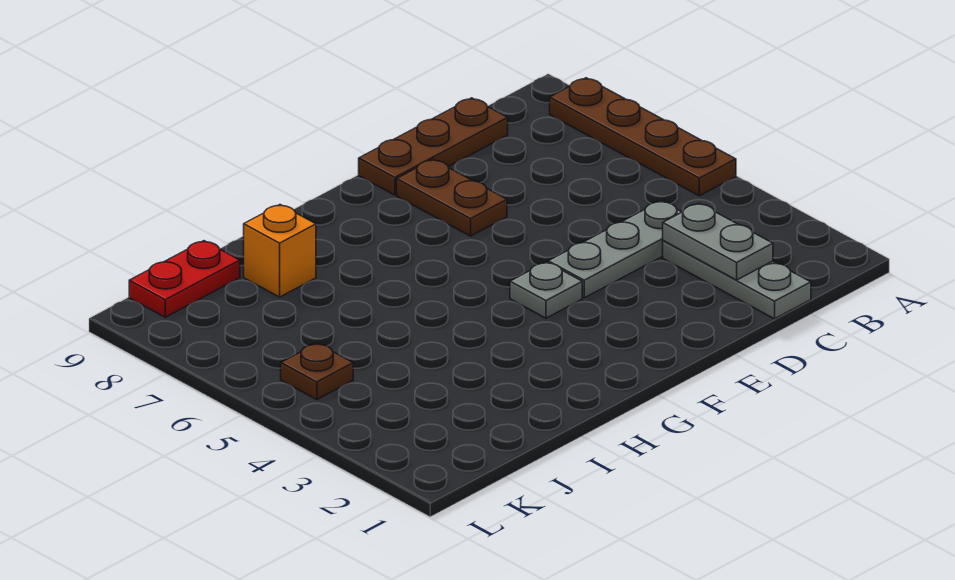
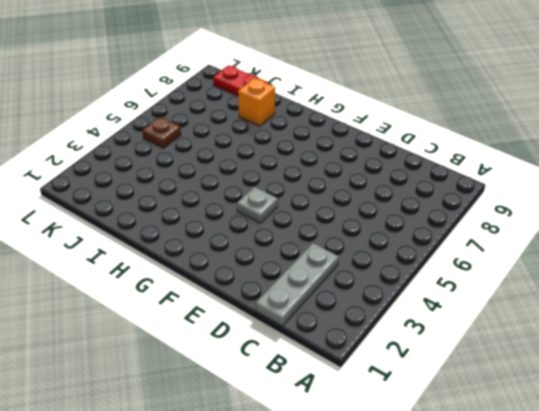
none -> brown plate A5:A8 level 1
none -> grey plate C4:E4 level 1

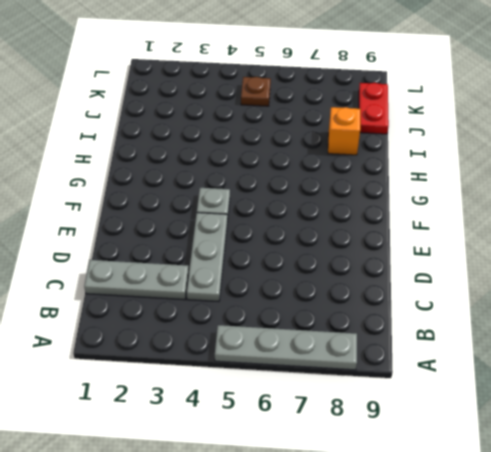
grey plate A5:A8 level 1 -> brown plate A5:A8 level 1
none -> brown plate C9:E9 level 1
none -> brown plate E7:E8 level 1

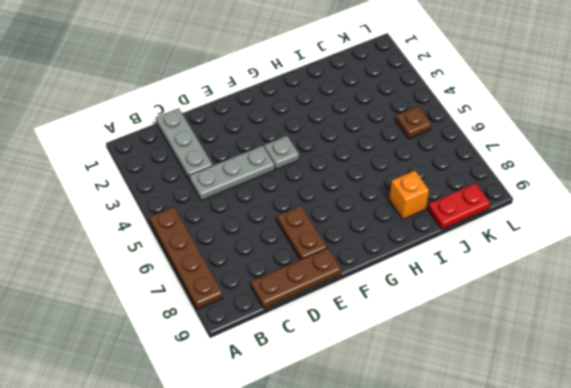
none -> grey plate C2:C3 level 2

